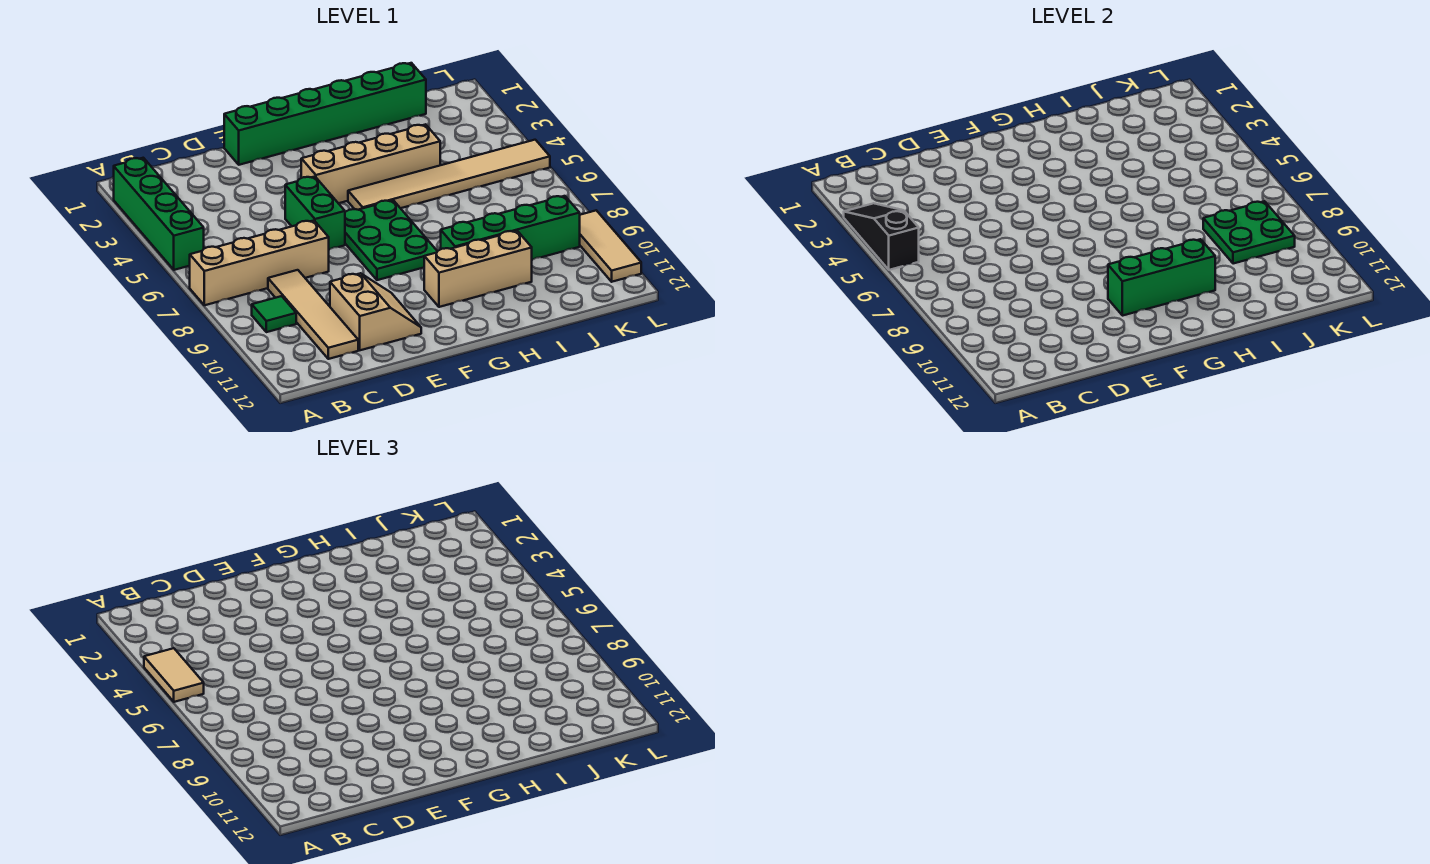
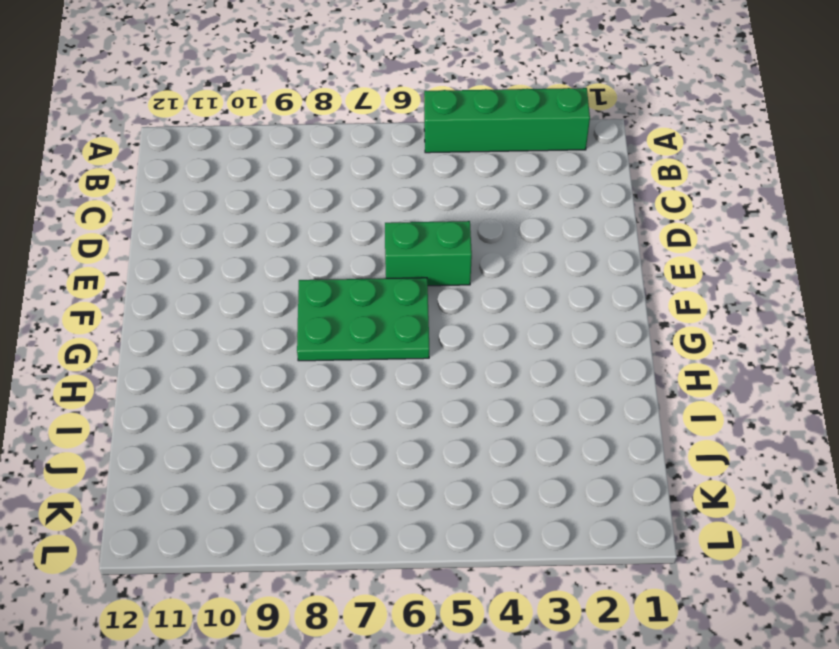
none -> tan brick A7:D7 level 1
none -> green tile B9 level 1
none -> tan tile C8:C11 level 1

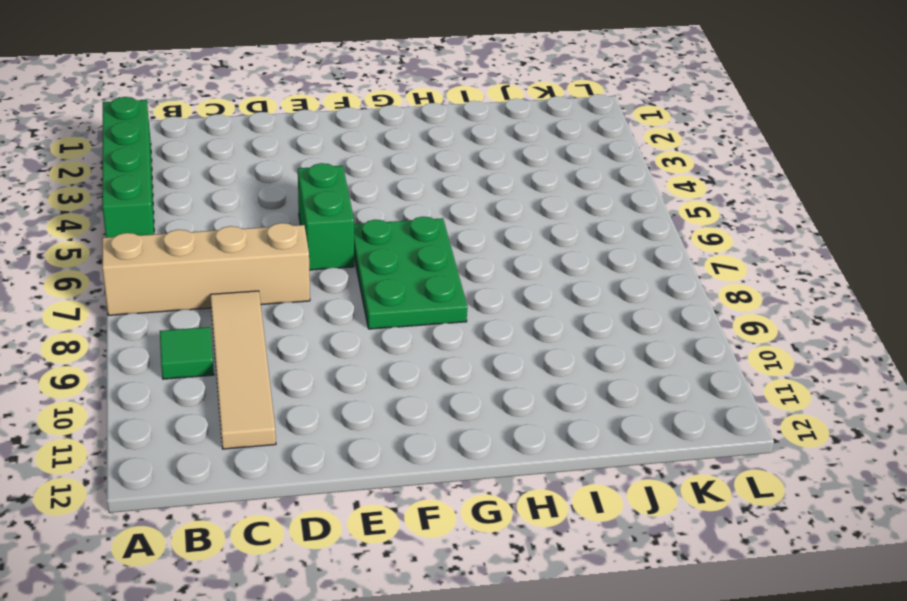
none -> tan slope D10:E11 level 1 top D
none -> green brick E1:J1 level 1
none -> tan brick F4:I4 level 1

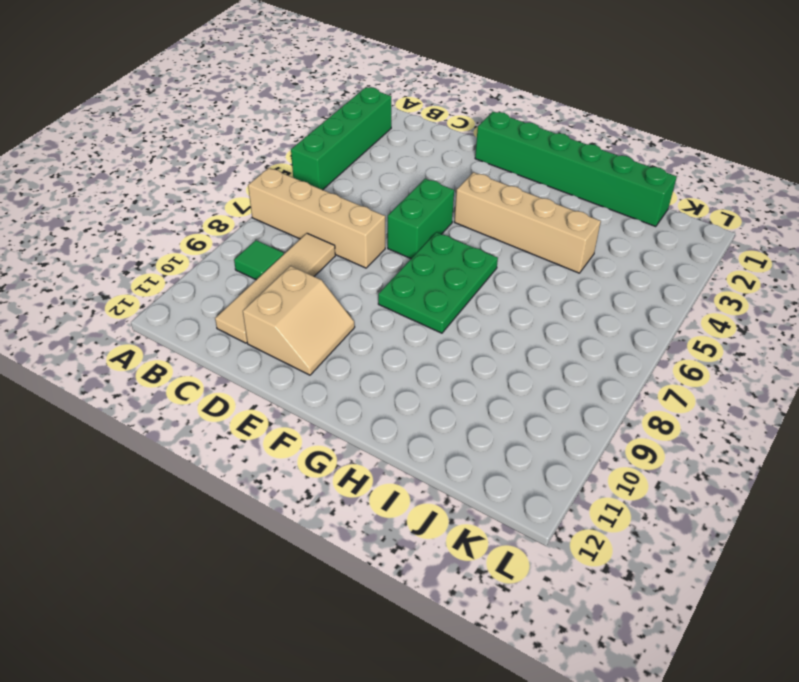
none -> tan tile G5:L5 level 1
none -> tan brick G10:I10 level 1
none -> green brick H9:K9 level 1

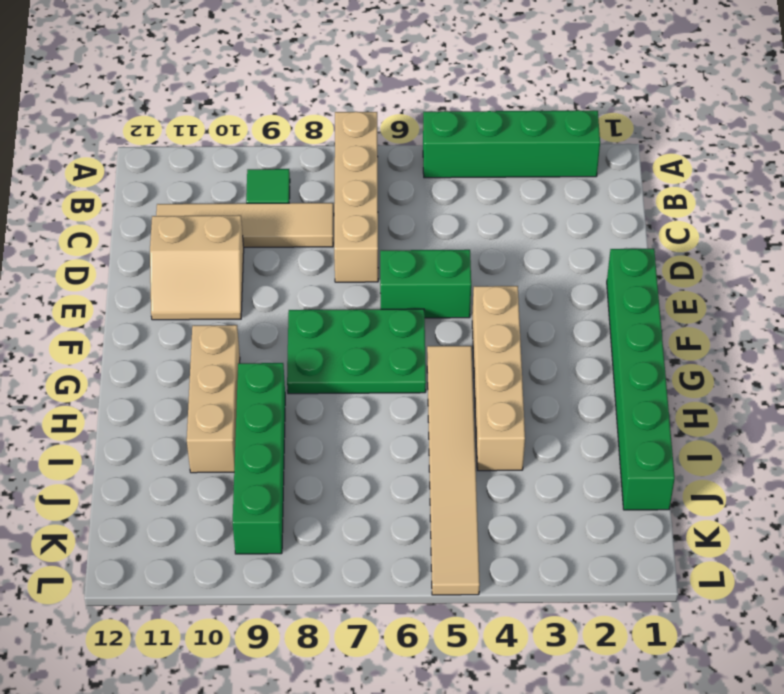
none -> tan tile L9:L11 level 1
none -> black slope A3:A5 level 2 top 5
none -> green brick F10:H10 level 2

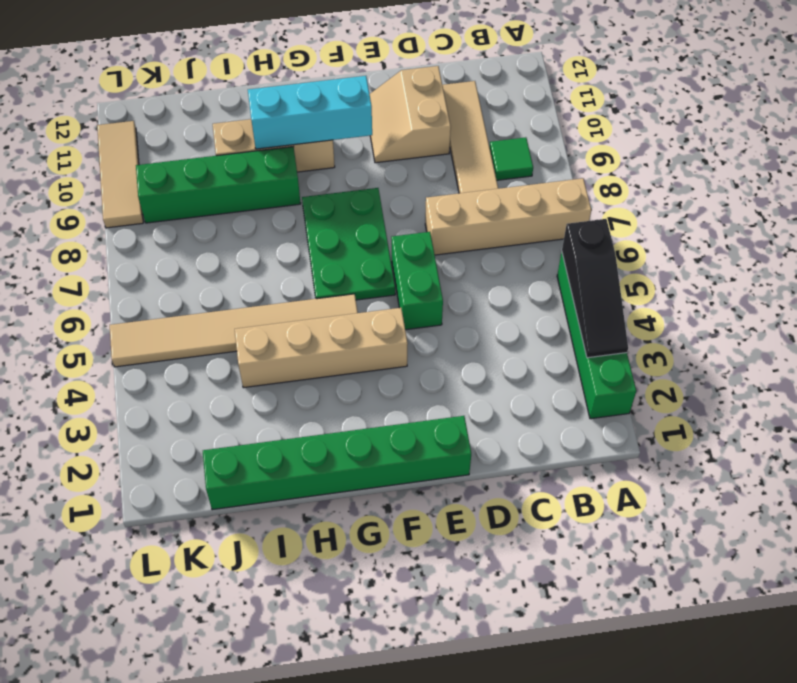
cyan brick F10:H10 level 2 -> green brick F10:H10 level 2
none -> green plate J8:K9 level 2
none -> tan tile A4:A5 level 3

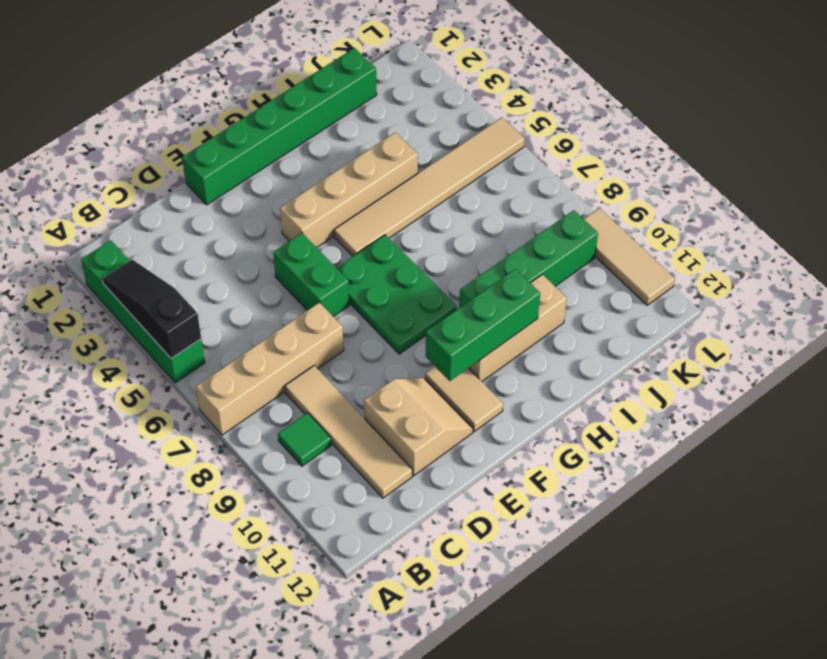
tan tile F10:F11 level 1 -> tan tile A4:A5 level 3
none -> green plate J8:K9 level 2

